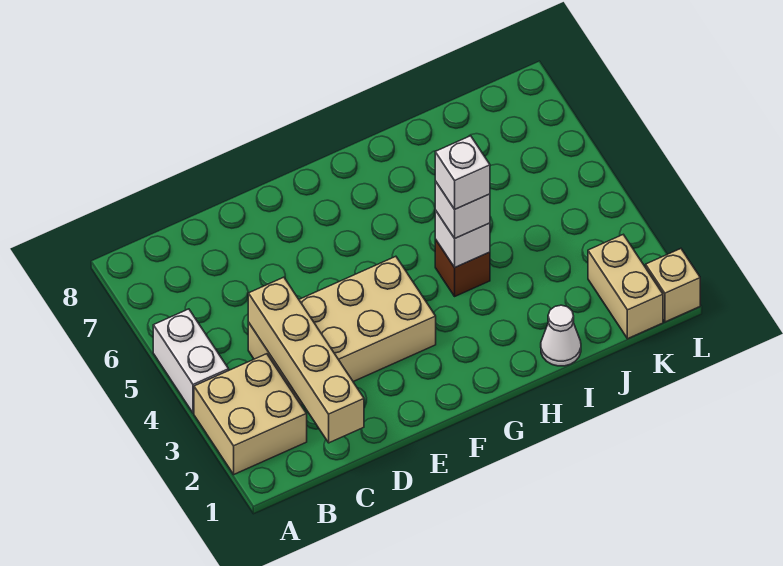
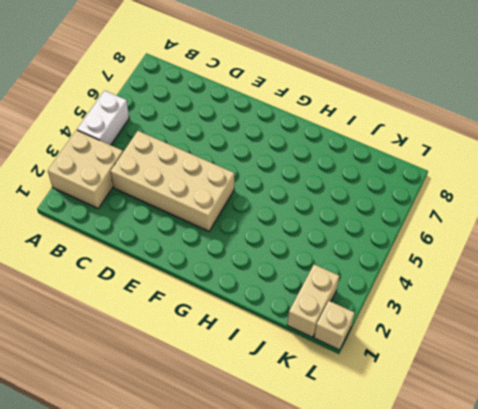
none -> brown brick H4 level 1
none -> white cone I1 level 1

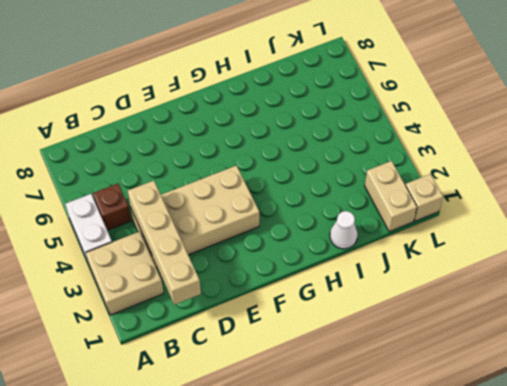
brown brick B5 level 1 -> brown brick H4 level 1
none -> white brick H4 level 2
none -> white brick H4 level 3

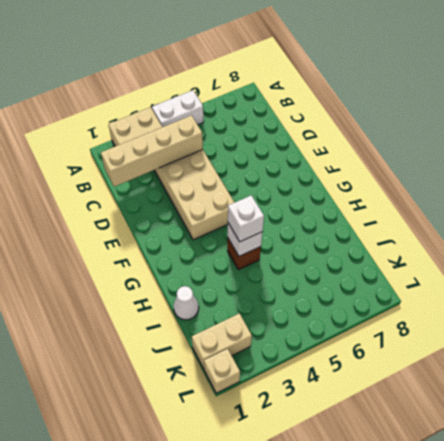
none -> white brick H4 level 4

